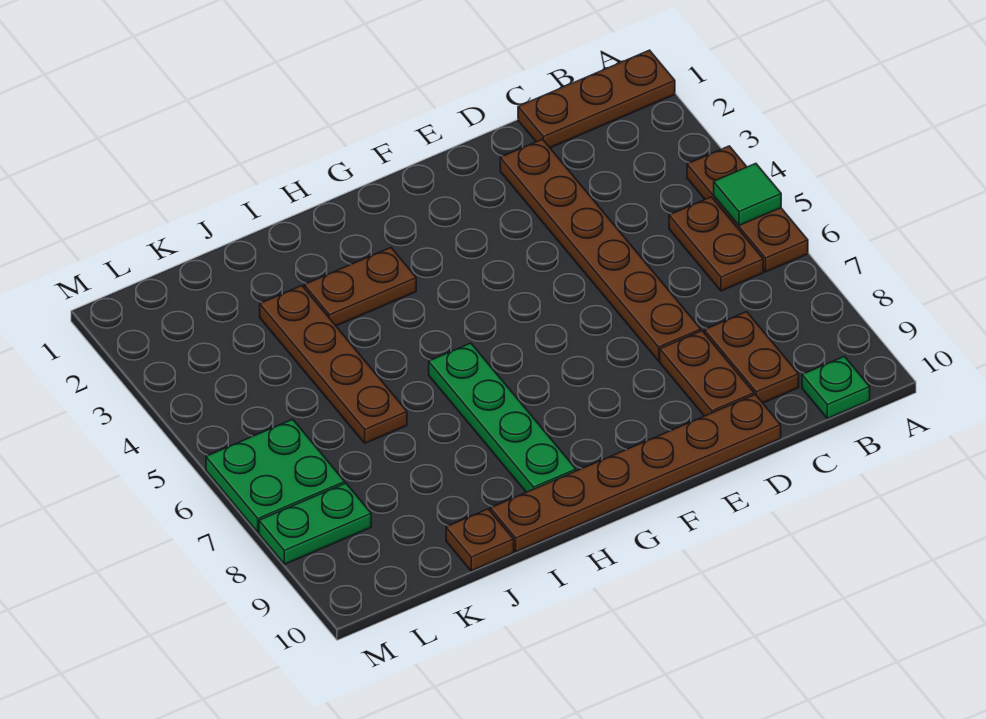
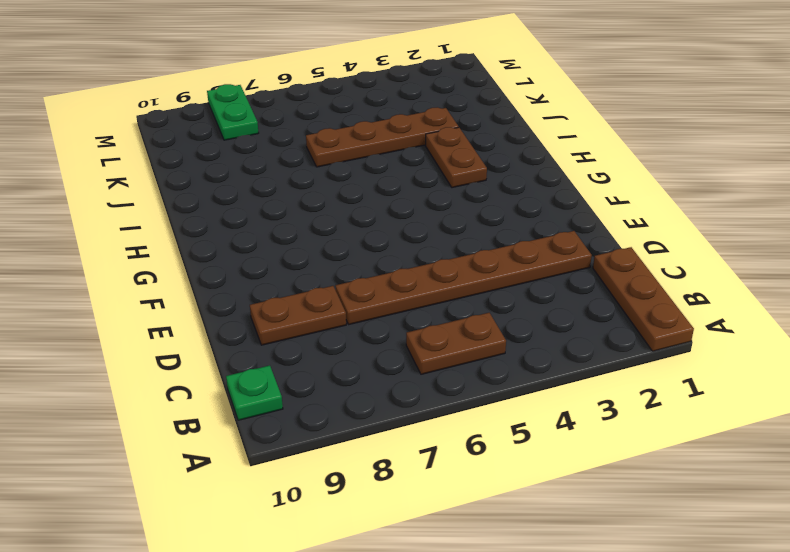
none -> brown plate A4:A6 level 1
none -> brown plate C8:C9 level 1
none -> brown plate D10:I10 level 1

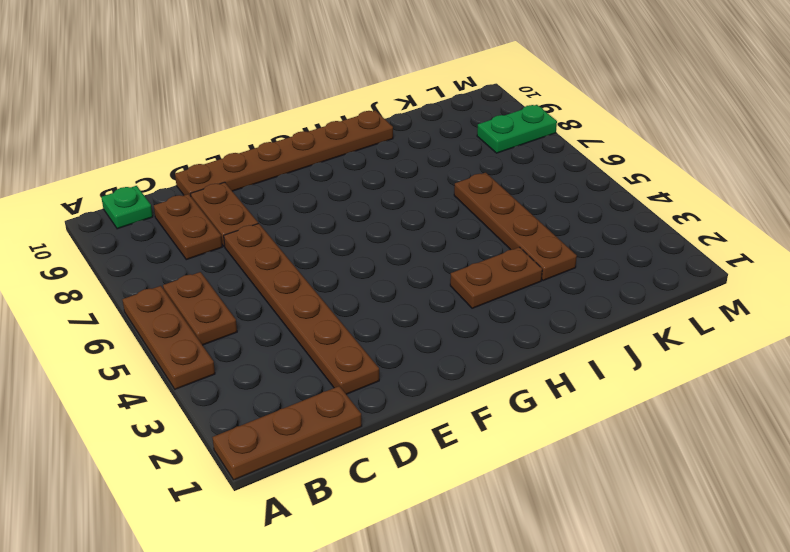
none -> green plate H6:H9 level 1
none -> brown plate J10 level 1
none -> green plate L6:M7 level 1

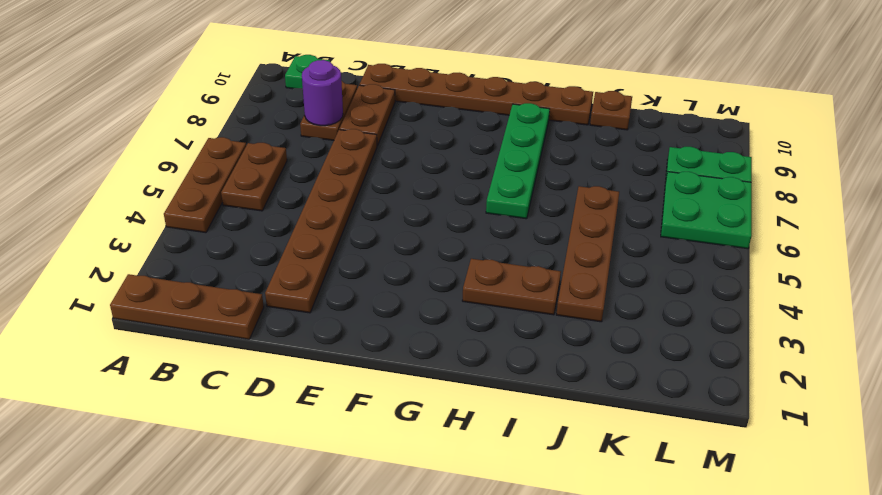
purple round brick C8 level 2 -> none
none -> green tile A5 level 2

